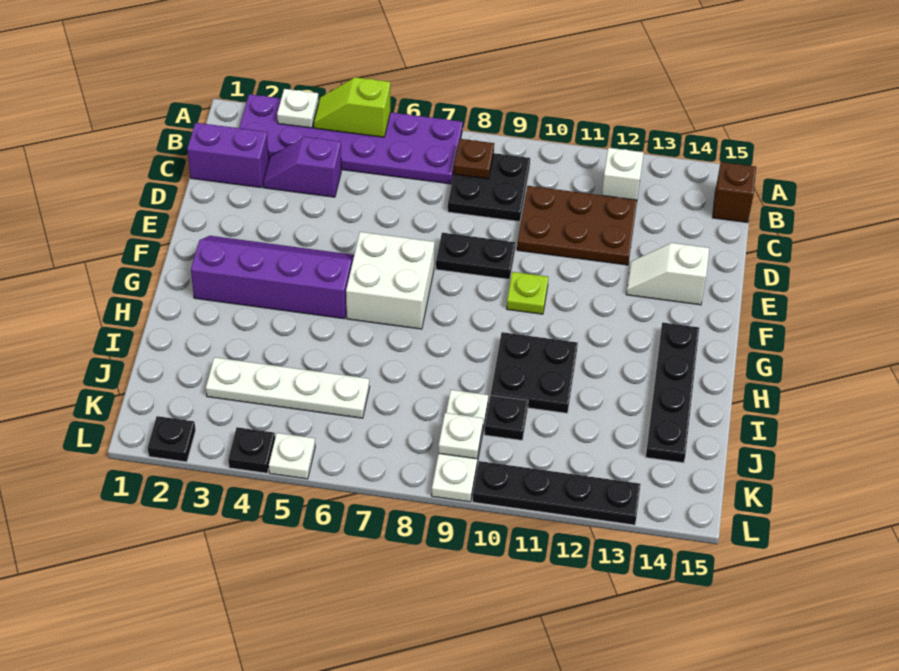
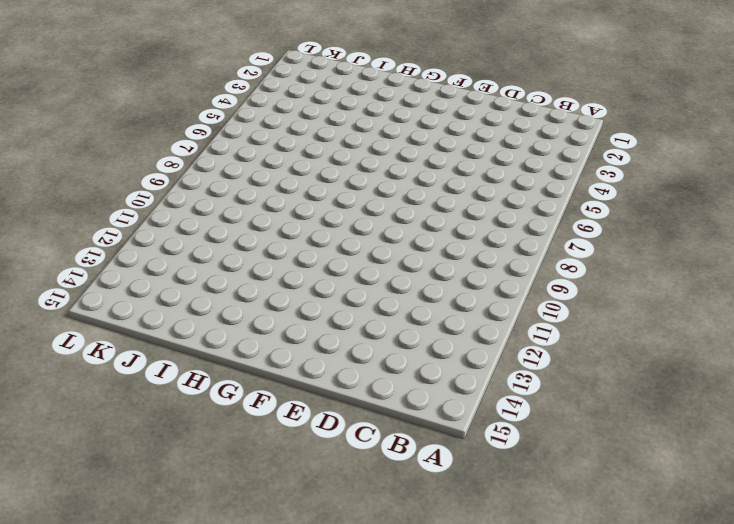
none -> purple plate A2:B7 level 1
none -> black plate B8:C9 level 1
none -> white brick B12 level 1

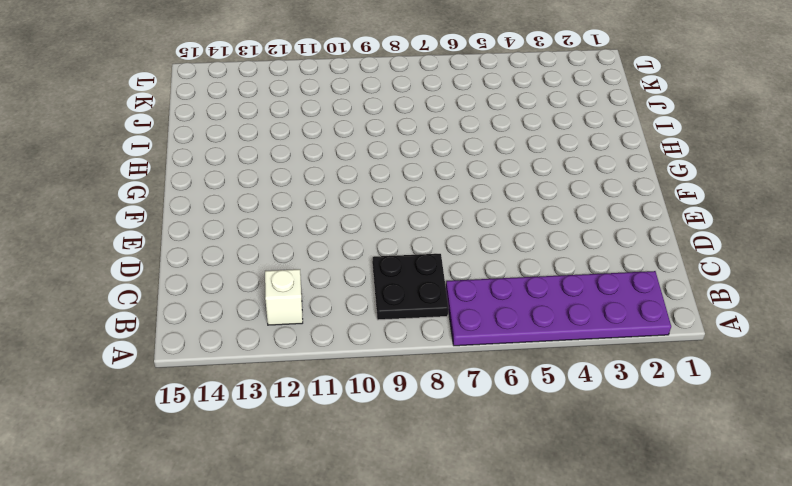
none -> brown brick B15 level 1
none -> purple brick C1:C2 level 1
none -> purple slope C3:C4 level 1 top 4

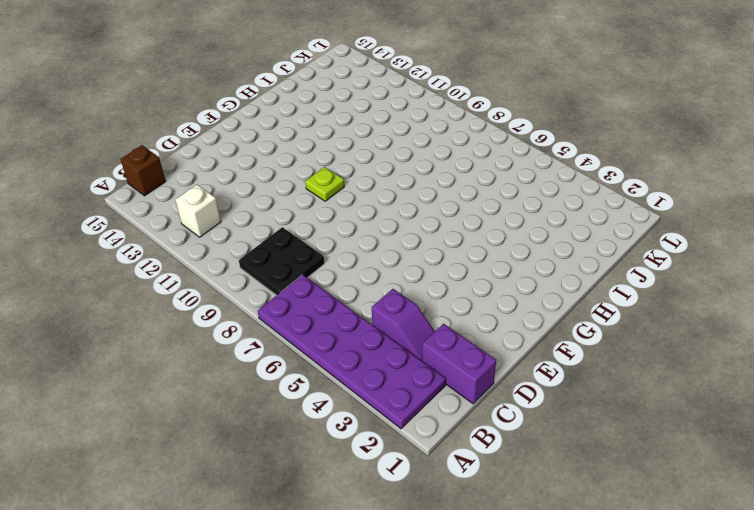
none -> brown plate C10:D12 level 1
none -> black plate E8:E9 level 1
none -> white slope E13:E14 level 1 top 14

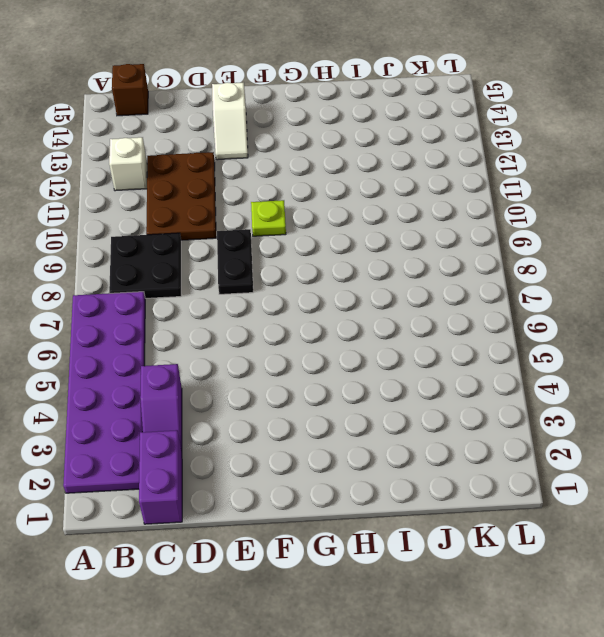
none -> purple slope F2:G5 level 1 top G
none -> white brick F6:G7 level 1
none -> black plate G14:J14 level 1

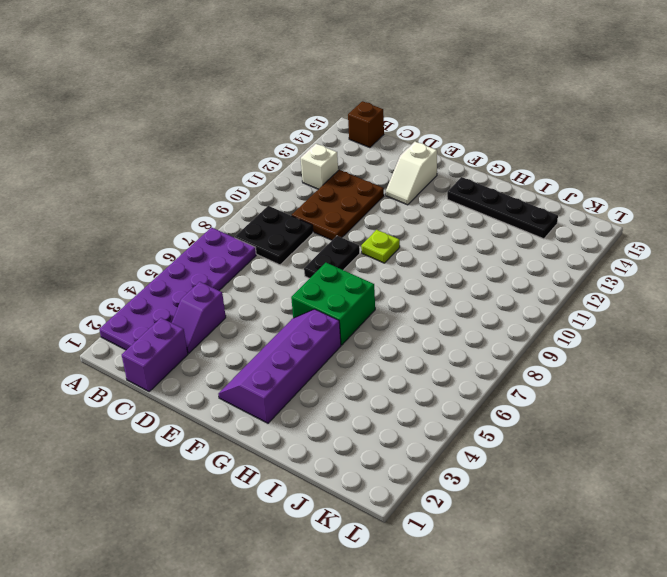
green brick F6:G7 level 1 -> white brick F6:G7 level 1
none -> black plate H10:I11 level 1
none -> white plate J3:J6 level 1
none -> white plate J9:L9 level 1

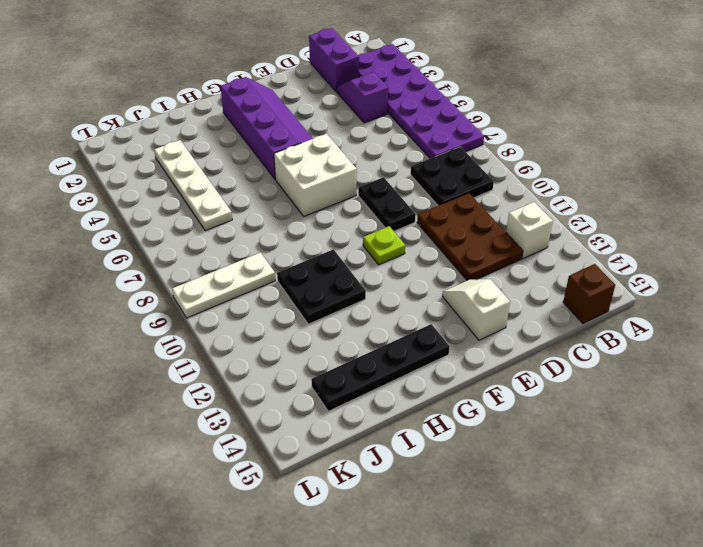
none -> black plate J10 level 1
none -> black plate L2 level 1
none -> black plate L4 level 1

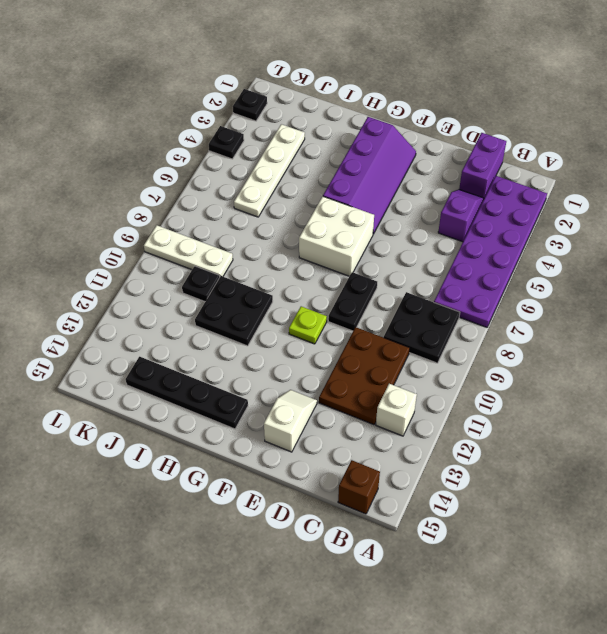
none -> white plate L5 level 1
none -> black plate L10:L13 level 1
none -> white plate A3 level 2

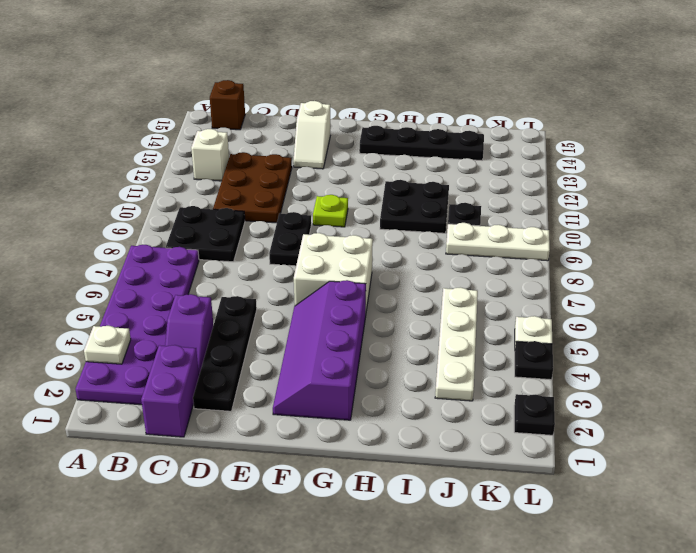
black plate D2:D5 level 1 -> black plate L10:L13 level 1
none -> lime slope A4:A5 level 2 top 5
none -> brown plate B8 level 2
none -> white plate K9 level 2

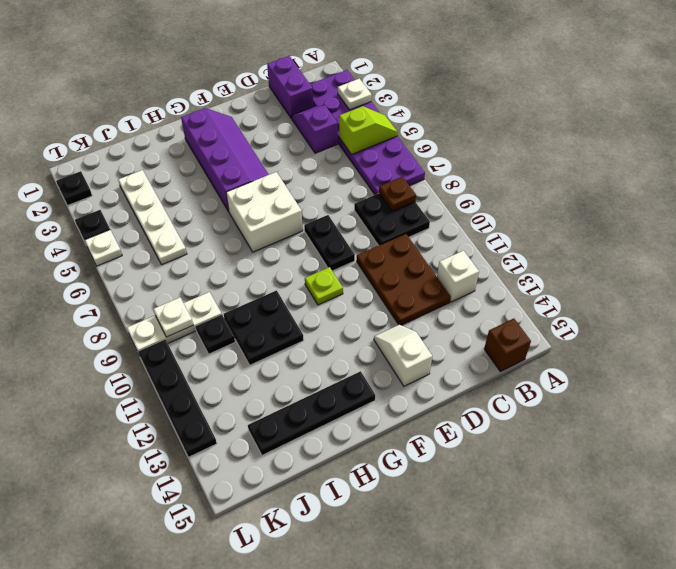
lime slope A5:B5 level 2 top B -> lime slope A4:A5 level 2 top 5

